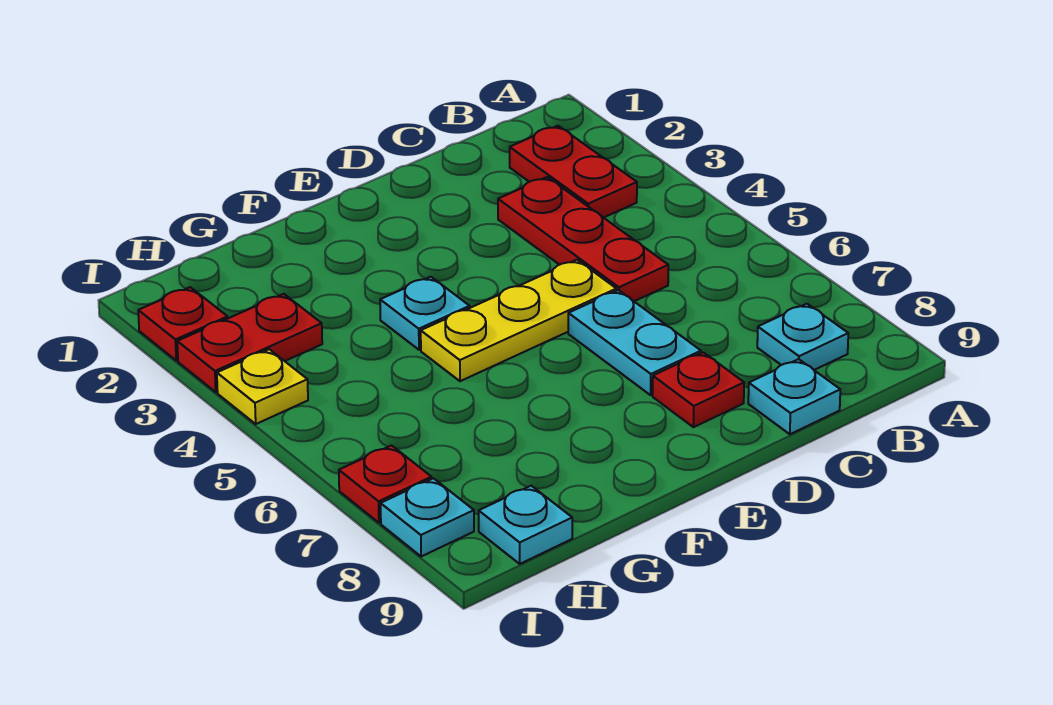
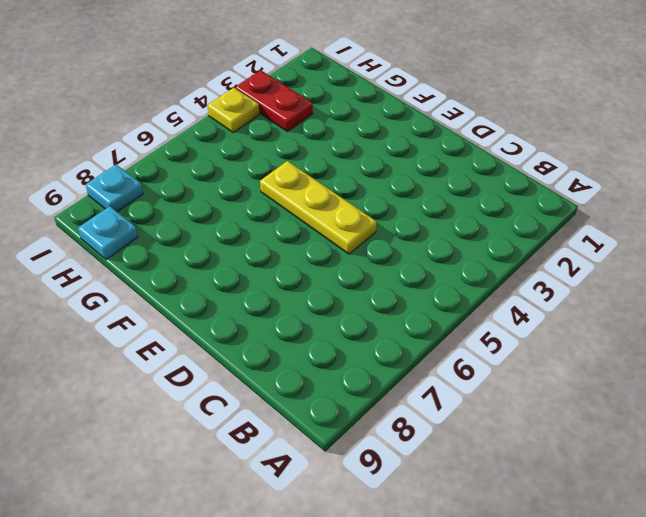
none -> red plate B2:B3 level 1
none -> cyan plate B8 level 1
none -> red plate C3:C5 level 1

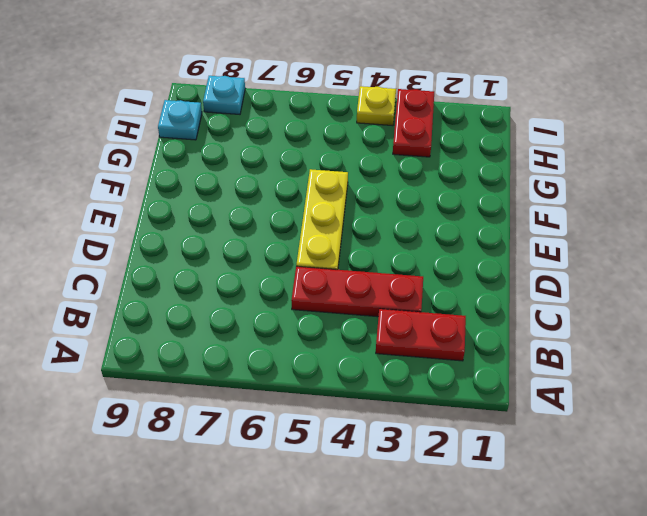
none -> cyan plate B8 level 1
none -> cyan plate C9 level 1
none -> cyan plate D6:D7 level 1

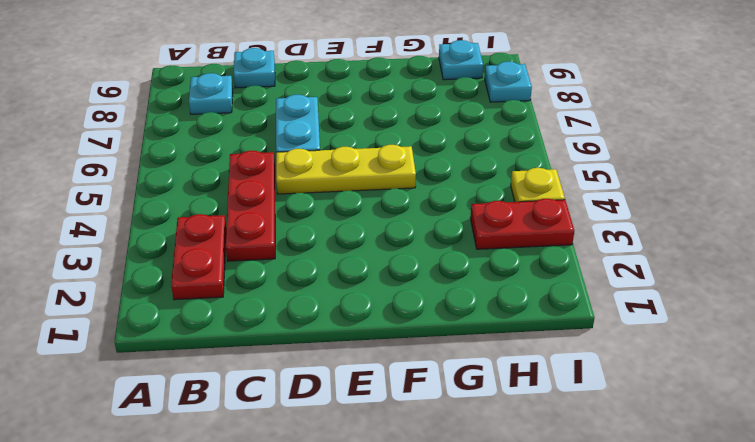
none -> red plate D8 level 1
none -> cyan plate F4 level 1
none -> red plate I2 level 1

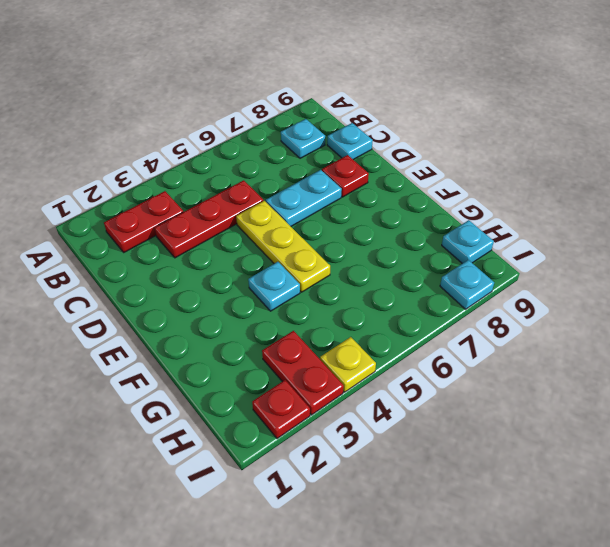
none -> red plate I7 level 1

